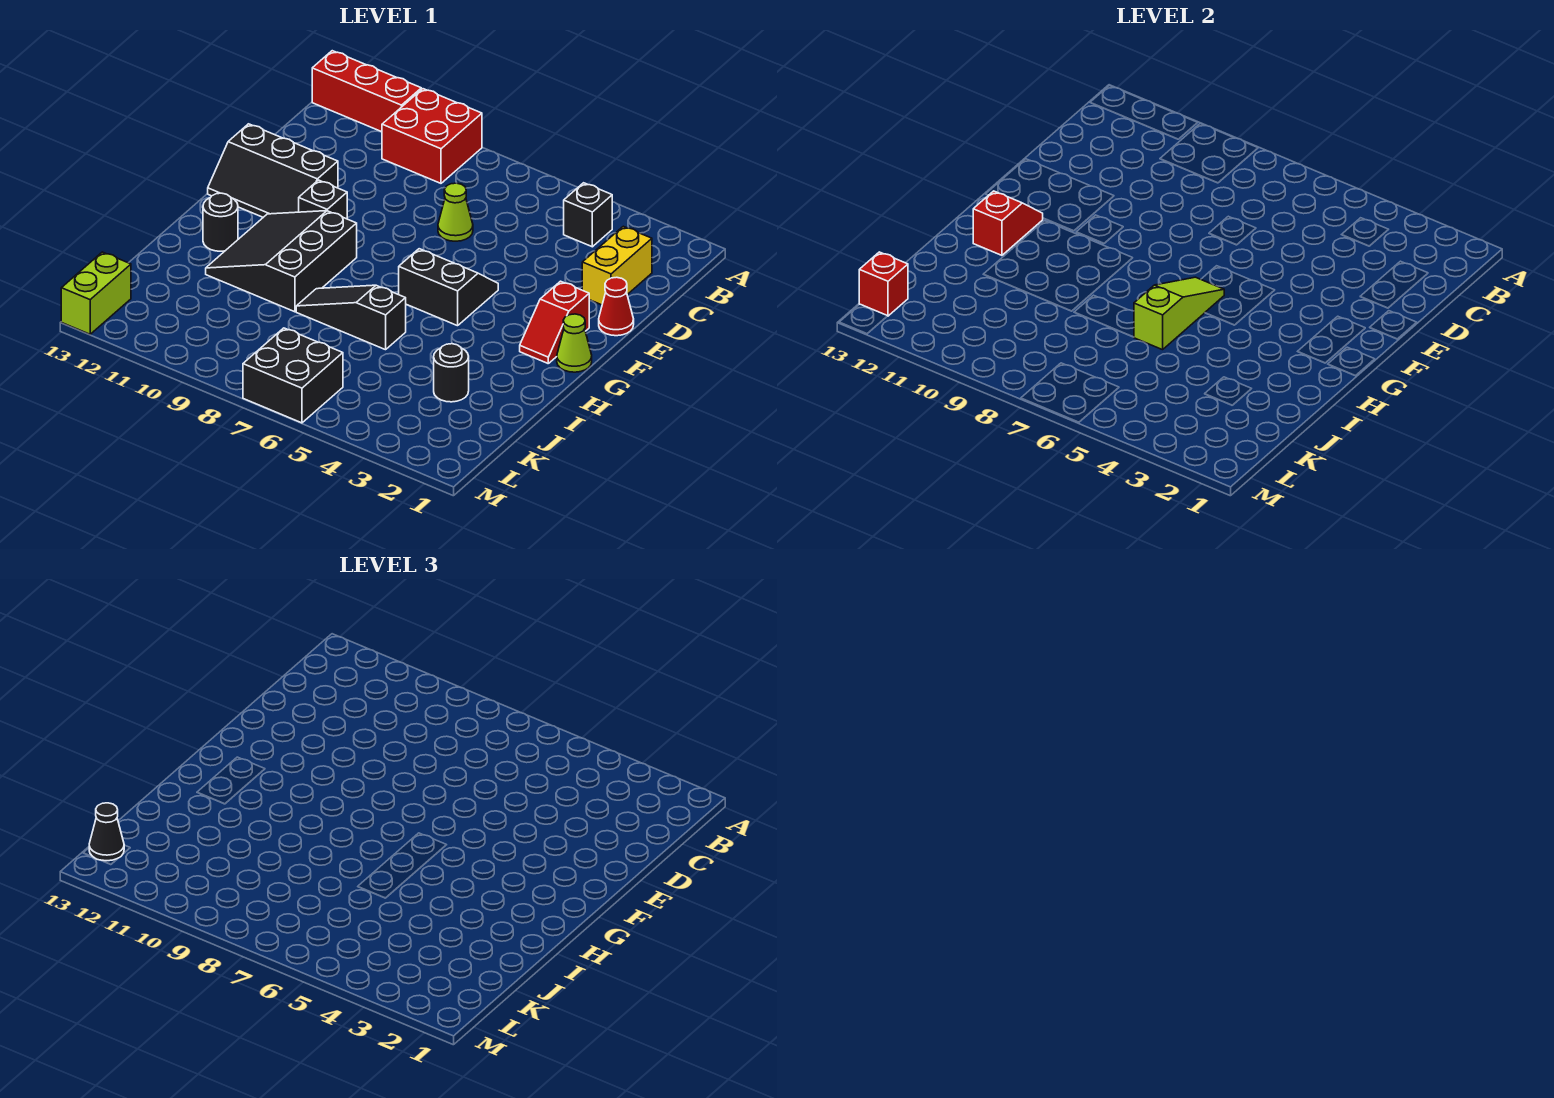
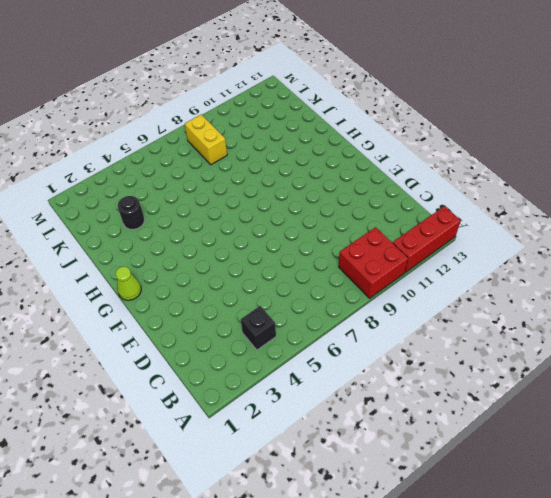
yellow brick K8:L8 level 1 -> yellow brick C2:D2 level 1
none -> lime cone D7 level 1
none -> red cone E1 level 1
none -> black slope E11:F13 level 1 top E

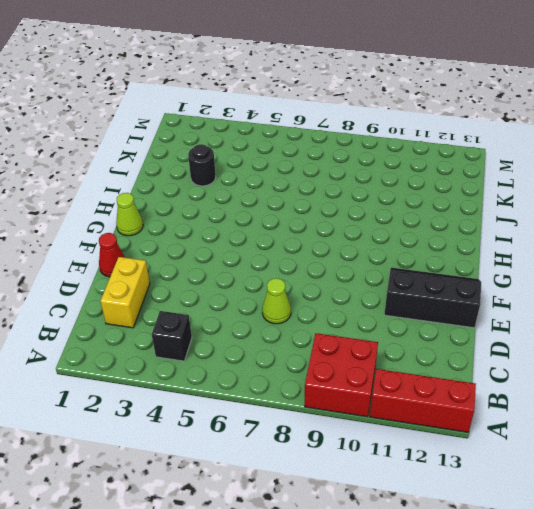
none -> red slope F2:G2 level 1 top F
none -> black slope F5:G6 level 1 top G
none -> black brick F10 level 1

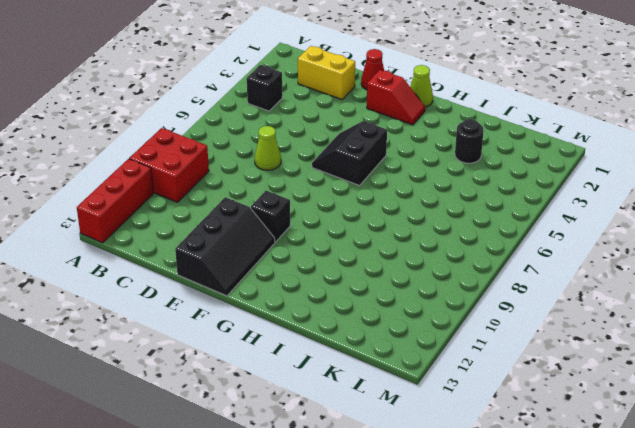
none -> black slope G9:I11 level 1 top 9
none -> black round brick H12 level 1
none -> black slope I6:I8 level 1 top 6

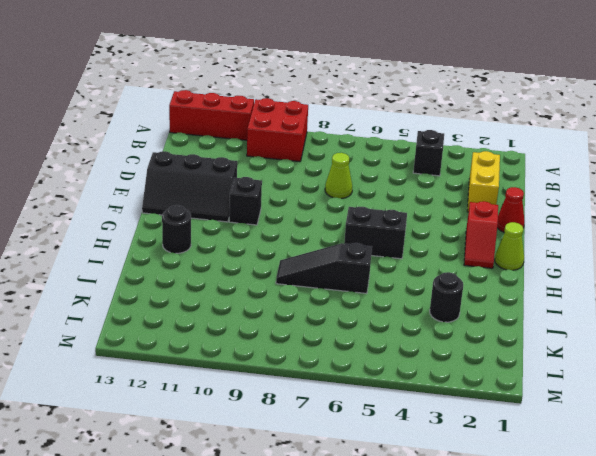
none -> black slope G9:I11 level 1 top 9
none -> black brick L6:M7 level 1
none -> lime brick L13:M13 level 1

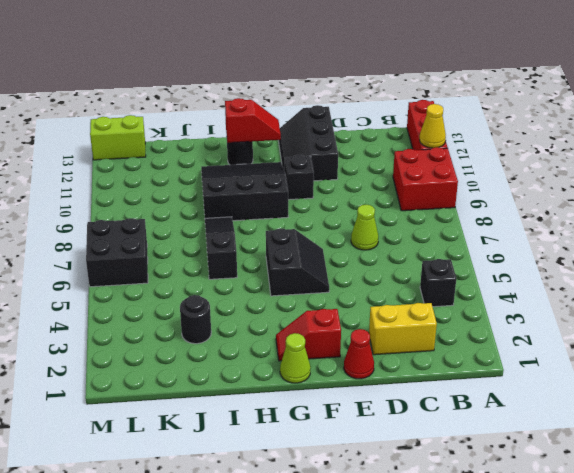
yellow cone A11 level 2 -> none
none -> lime slope G6:I6 level 2 top I
none -> red brick L13 level 2
none -> black cone L13 level 3

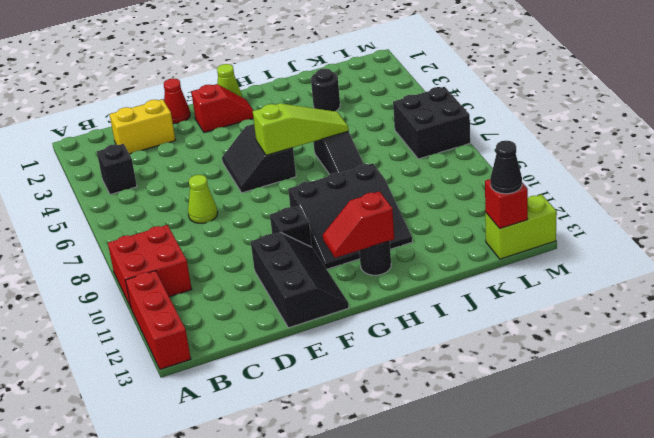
lime slope G6:I6 level 2 top G -> lime slope G6:I6 level 2 top I

